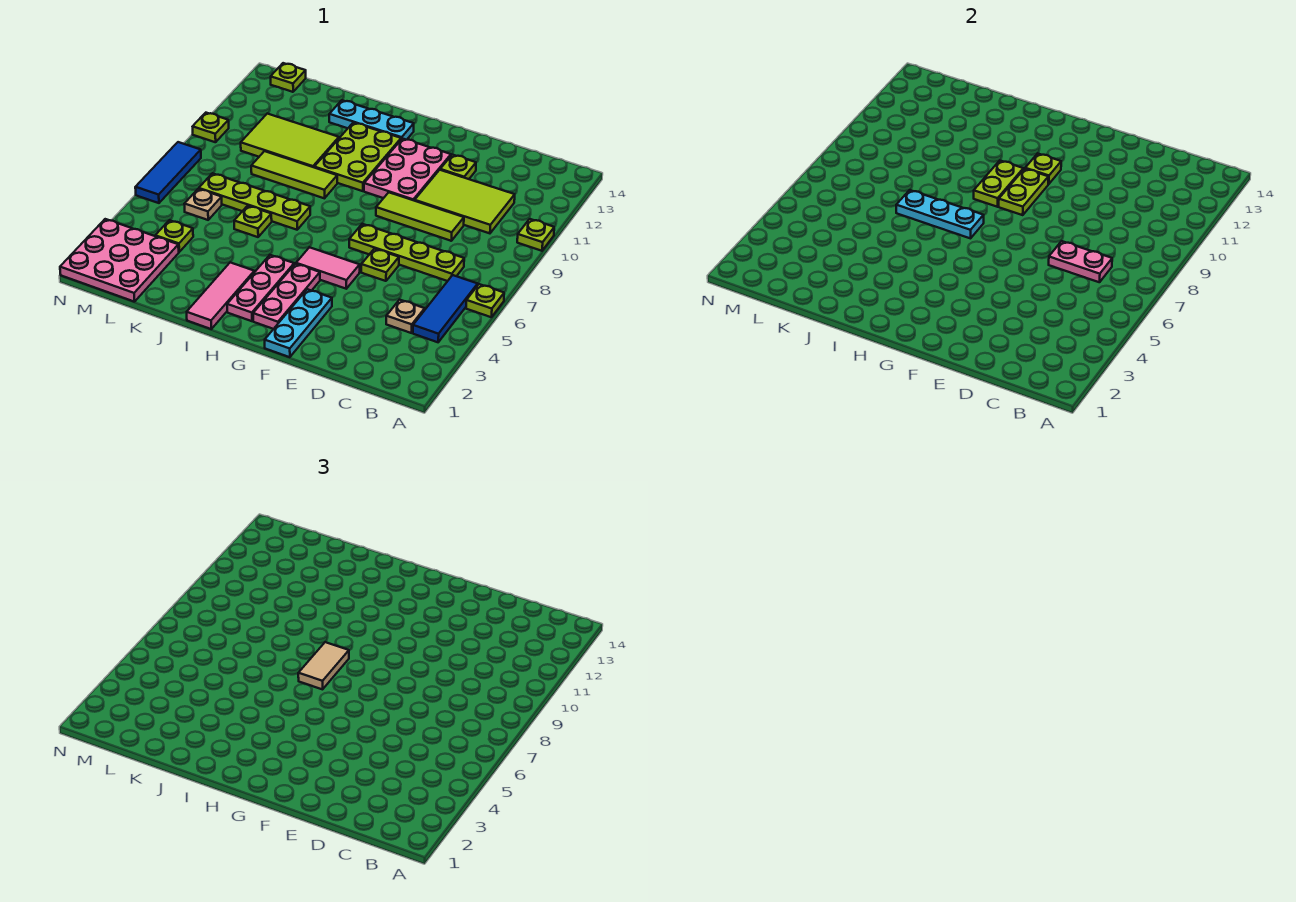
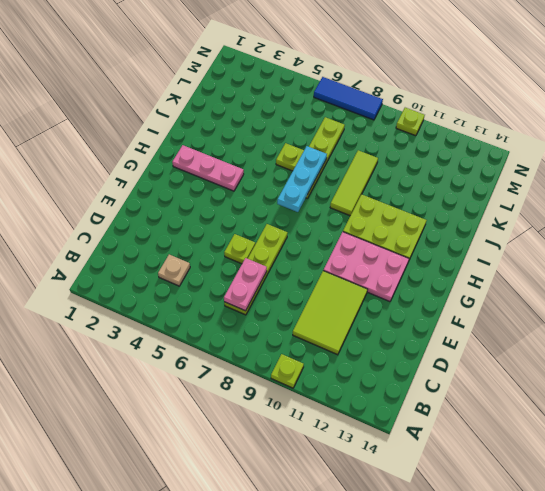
none -> lime plate A6 level 1
none -> blue tile B4:B6 level 1
none -> lime tile D9:F9 level 1
none -> lime plate E12 level 1

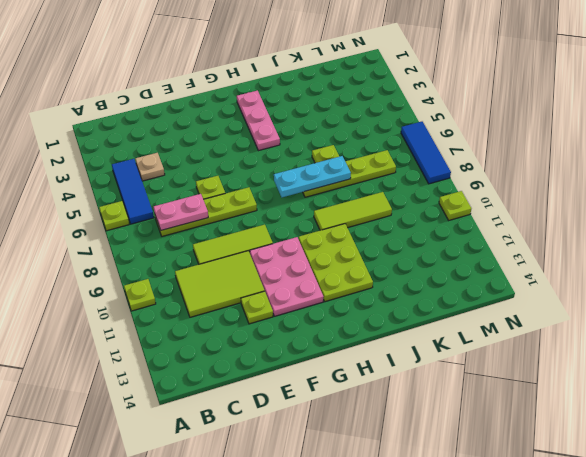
none -> cyan plate F1:F3 level 1
none -> pink tile F5:G5 level 1
none -> pink plate G2:G4 level 1
none -> cyan plate H13:J13 level 1

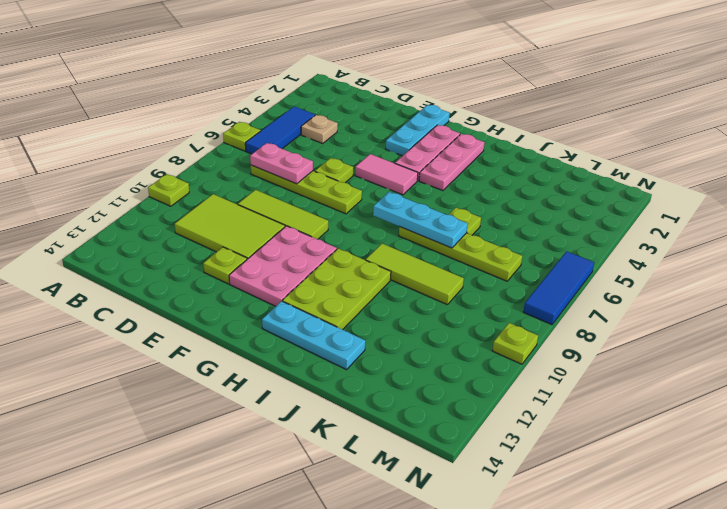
none -> pink tile I1:I3 level 1
none -> lime tile J10:L11 level 1
none -> pink plate L1:N3 level 1
none -> lime plate L4 level 1

